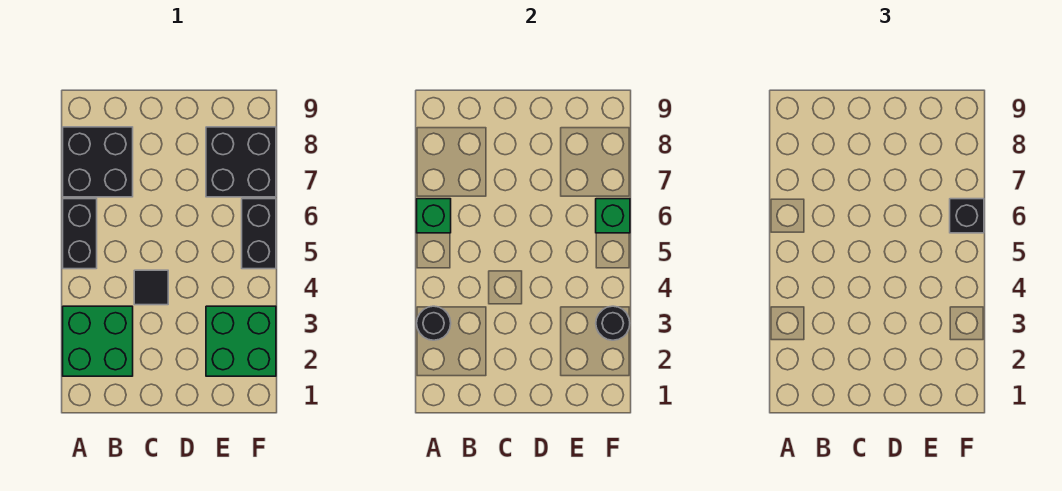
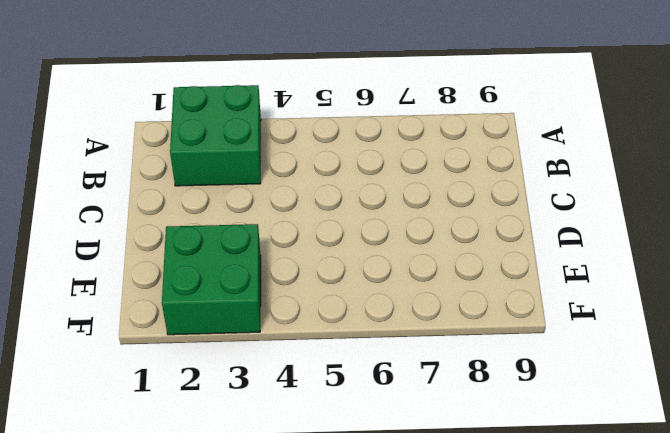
none -> black brick A5:A6 level 1
none -> black brick A7:B8 level 1
none -> black tile C4 level 1

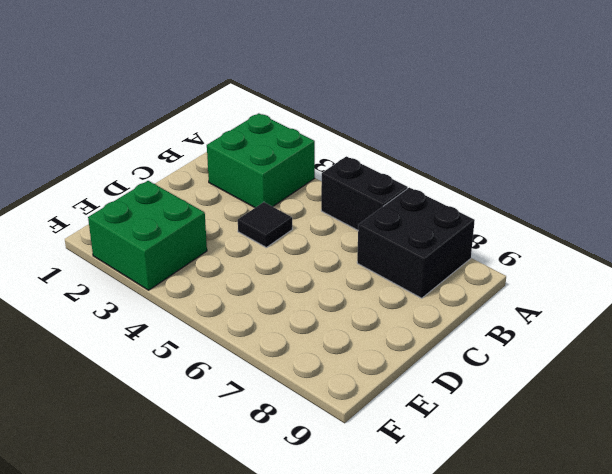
none -> black brick E7:F8 level 1
none -> black brick F5:F6 level 1
none -> black round brick A3 level 2

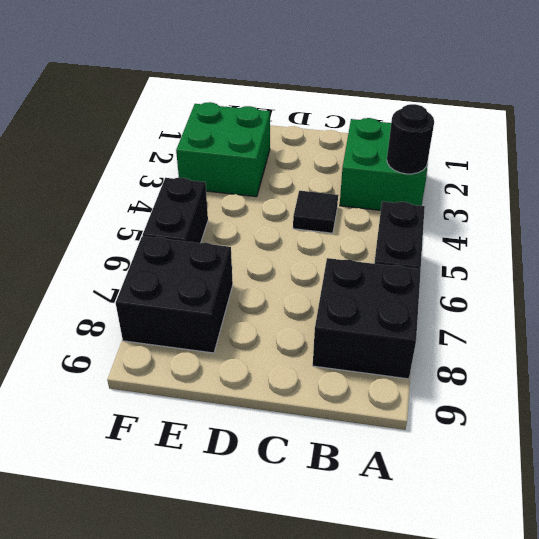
none -> green brick A6 level 2
none -> black round brick F3 level 2
none -> green brick F6 level 2

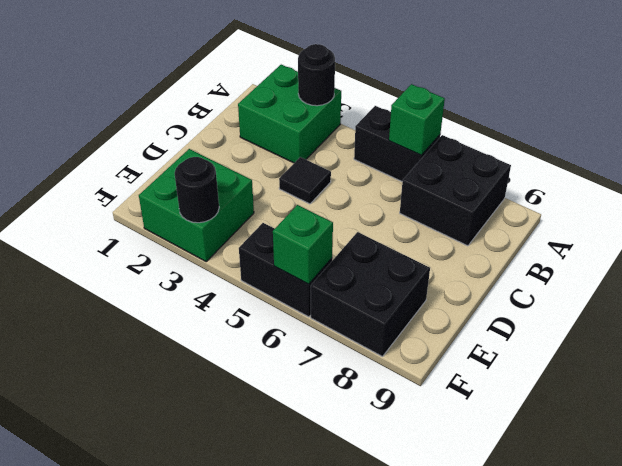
none -> black brick F6 level 3

